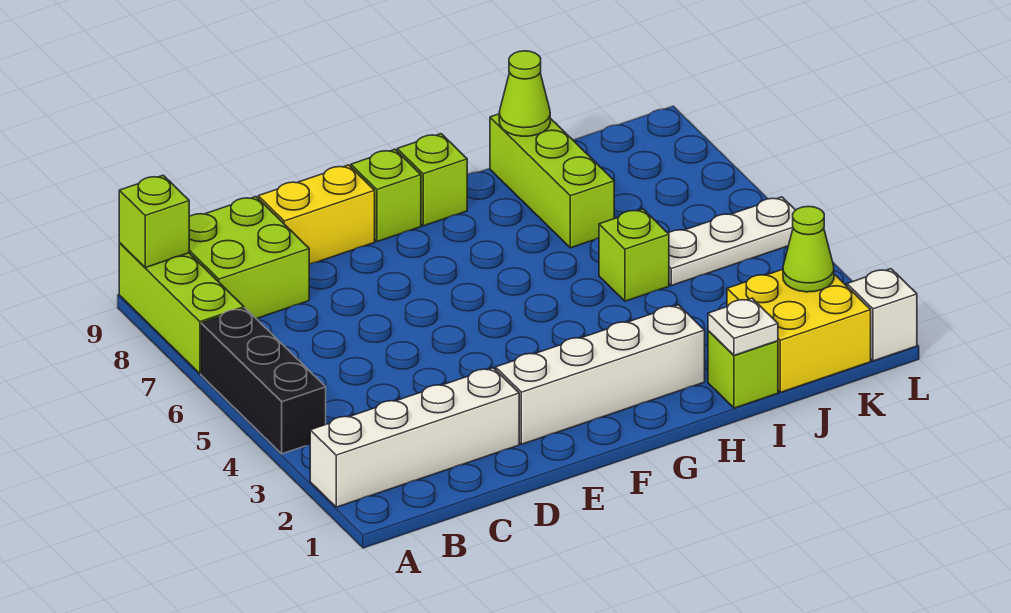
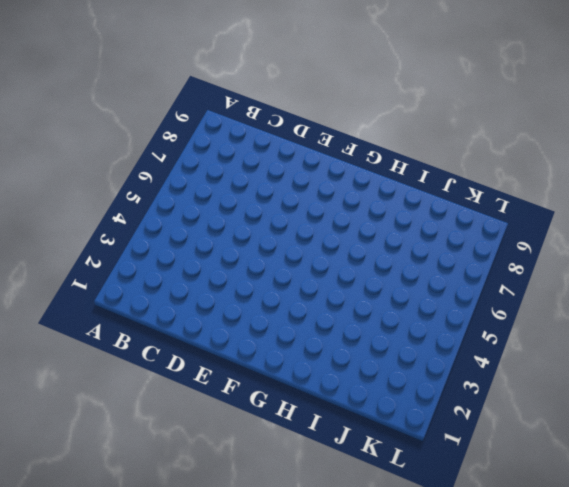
none -> white brick A2:D2 level 1
none -> black brick A4:A6 level 1
none -> lime brick A7:A9 level 1

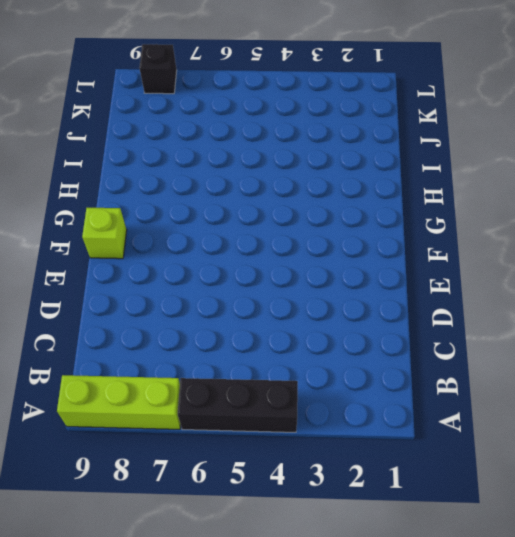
black brick L8 level 1 -> none
none -> white brick A2:D2 level 1
none -> lime brick B8:C9 level 1
none -> yellow brick D9:E9 level 1

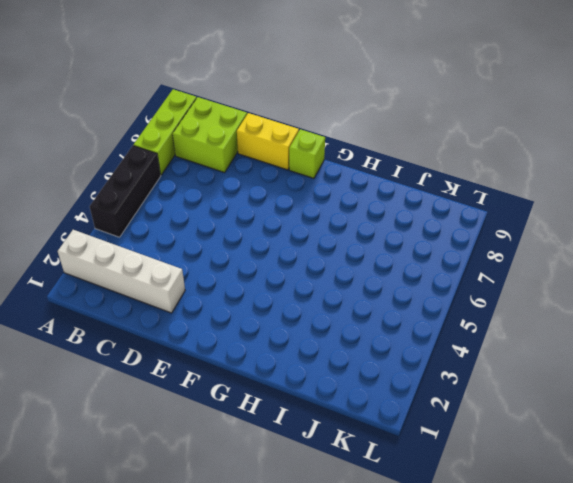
none -> white brick E2:H2 level 1
none -> lime brick G9 level 1
none -> lime brick I1 level 1

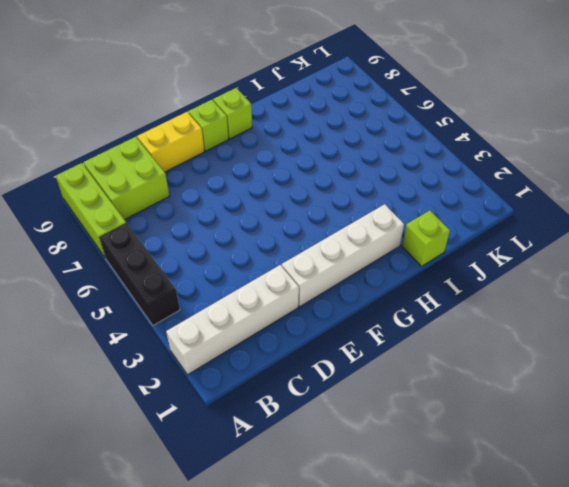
none -> lime brick I5 level 1
none -> lime brick I7:I9 level 1
none -> yellow brick J1:K2 level 1

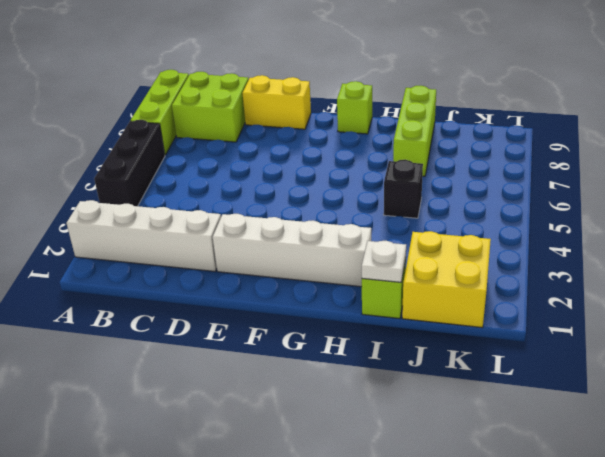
black brick I5 level 1 -> lime brick I5 level 1
none -> lime brick F9 level 1
none -> white plate J5:L5 level 1
none -> white brick L1 level 1

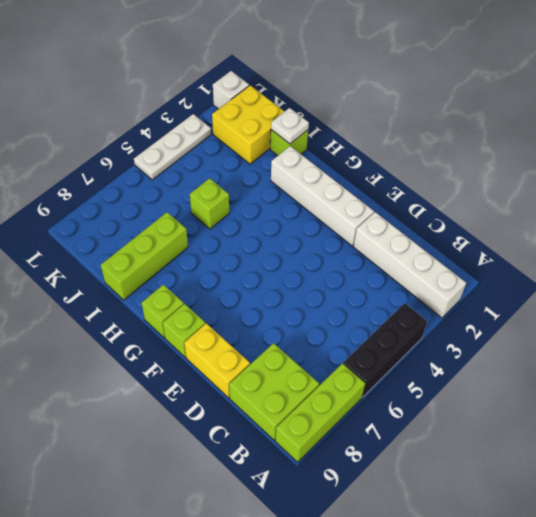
white plate L3:L5 level 1 -> white plate J5:L5 level 1
none -> lime brick A9 level 2
none -> lime cone I9 level 2
none -> lime cone K2 level 2

